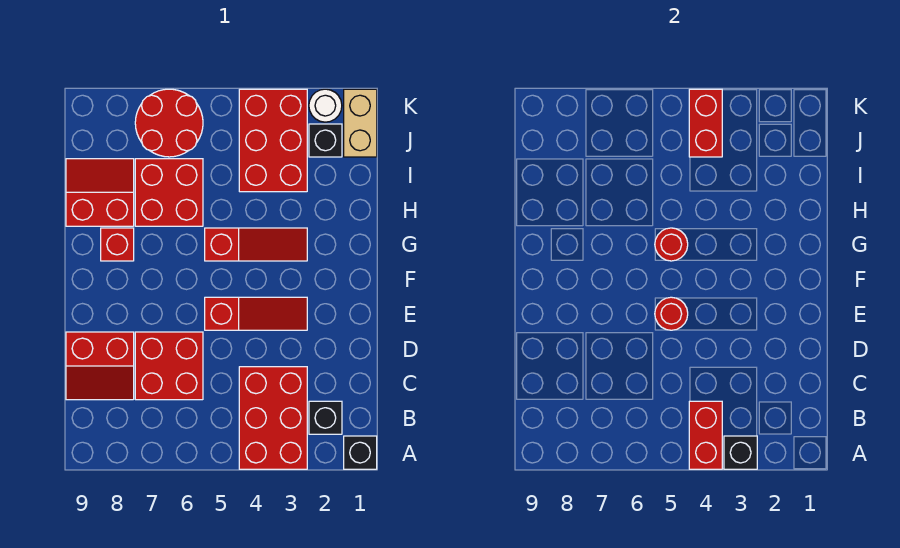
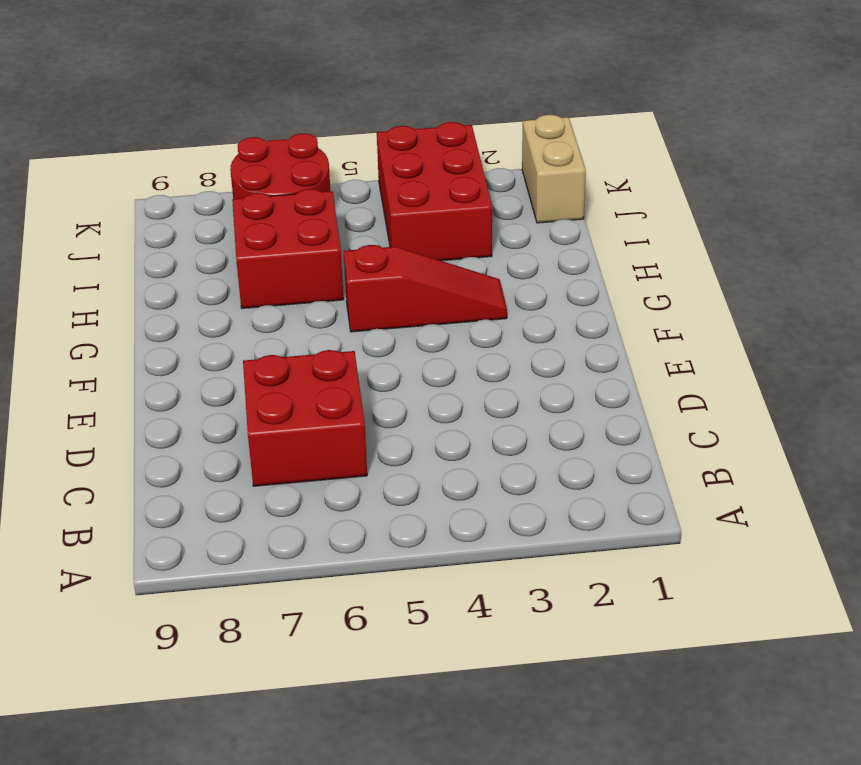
none -> black brick A1 level 1
none -> red brick A3:C4 level 1
none -> black brick B2 level 1

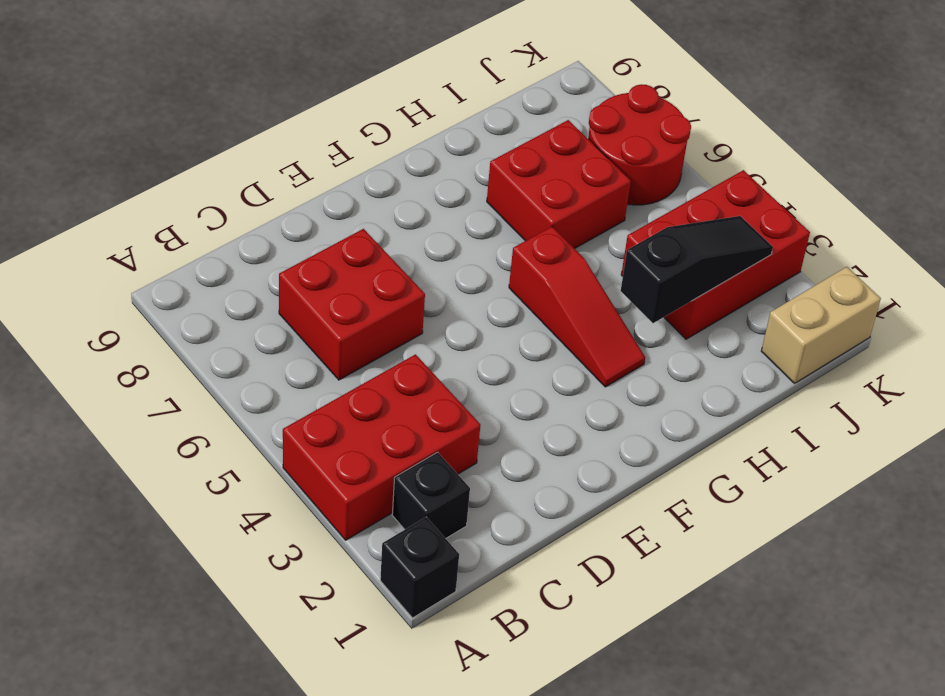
black slope H3:J3 level 2 top H -> none
none -> red slope C8:D9 level 1 top D
none -> red slope E3:E5 level 1 top 5
none -> red brick G8 level 1

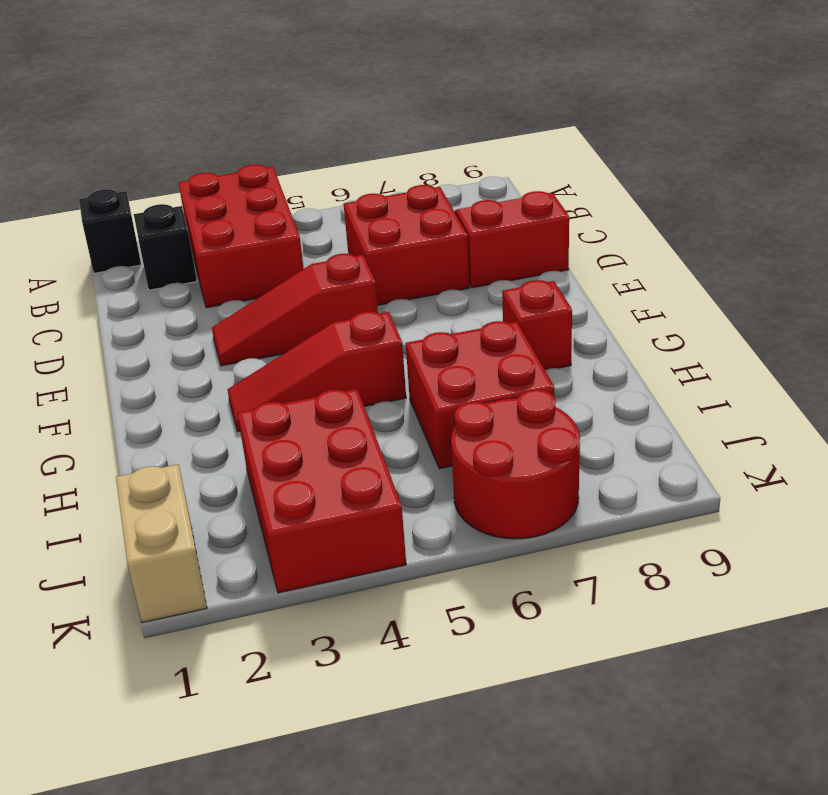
none -> red slope H8:I9 level 1 top H
none -> black brick J2 level 1
none -> white round brick K2 level 1

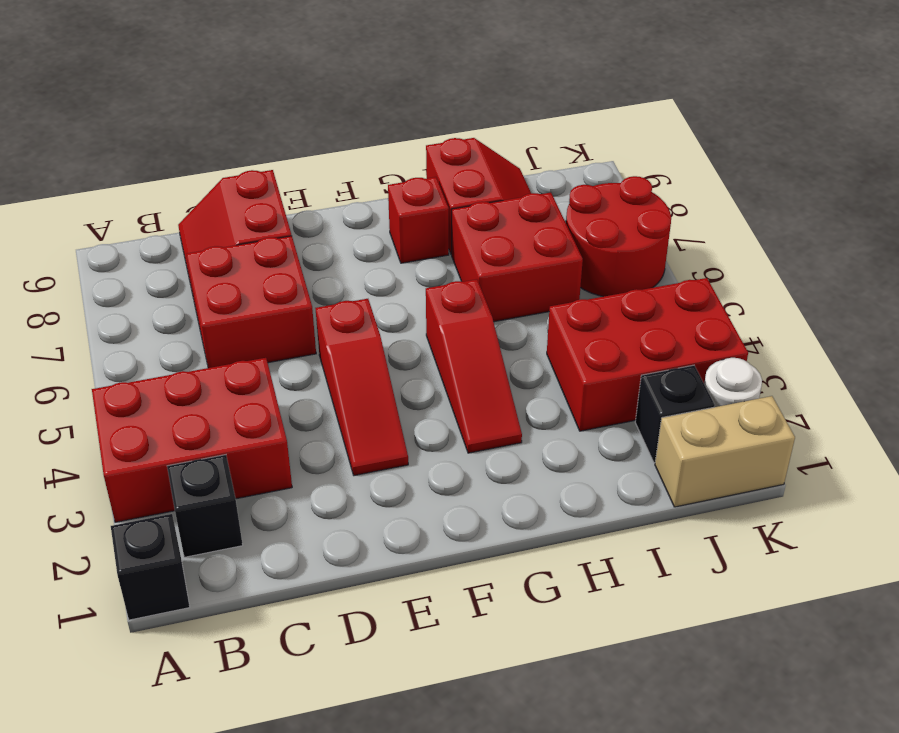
none -> black brick A3 level 2
none -> red brick A4:B4 level 2
none -> red round brick E5 level 2

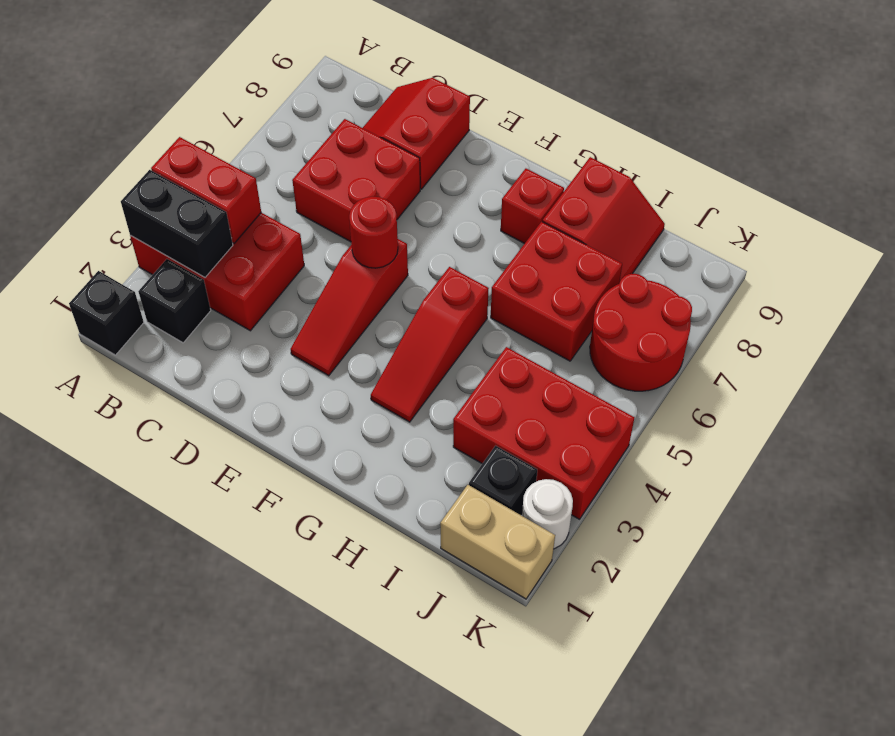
black brick A3:B3 level 2 -> black brick A3 level 2
none -> red round brick G5 level 2
none -> red brick J4:K4 level 2

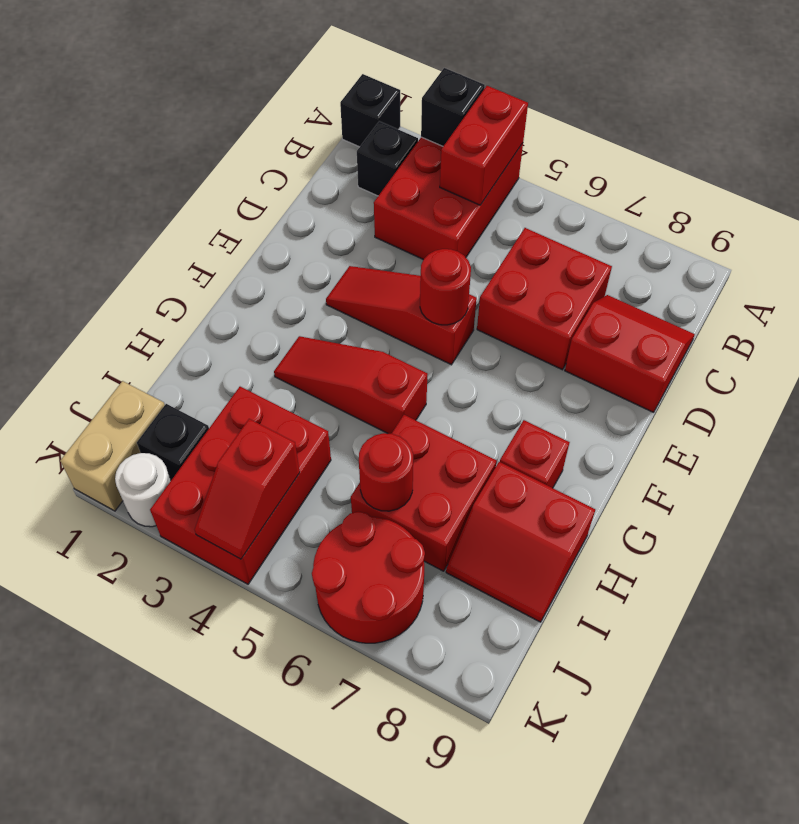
red round brick I6 level 2 -> red round brick G5 level 2
red slope J4:K4 level 2 top J -> red brick J4:K4 level 2

